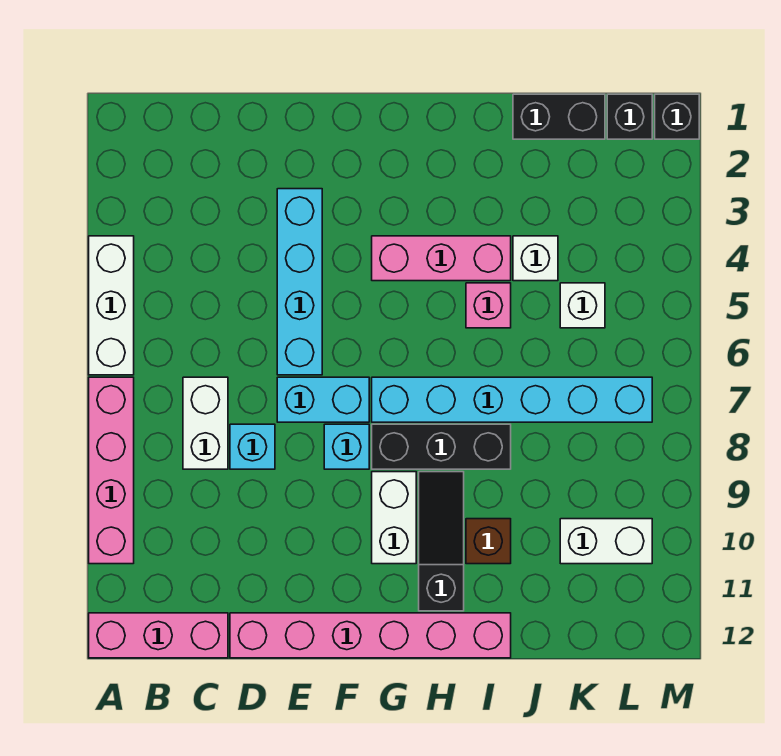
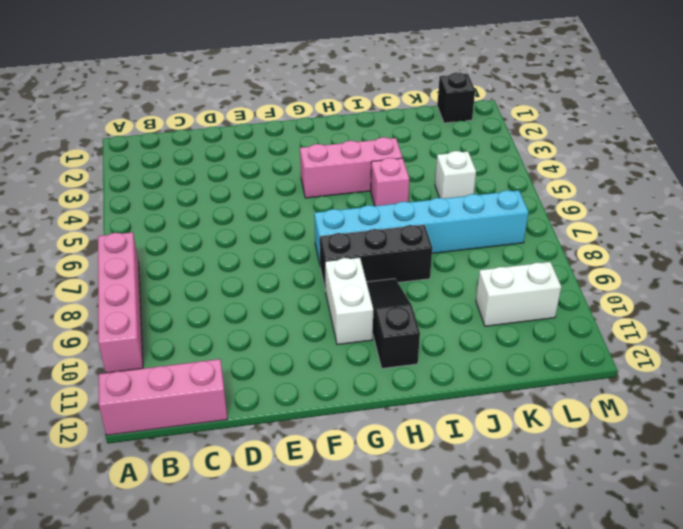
none -> white brick A4:A6 level 1
none -> white brick C7:C8 level 1
none -> cyan brick D8 level 1

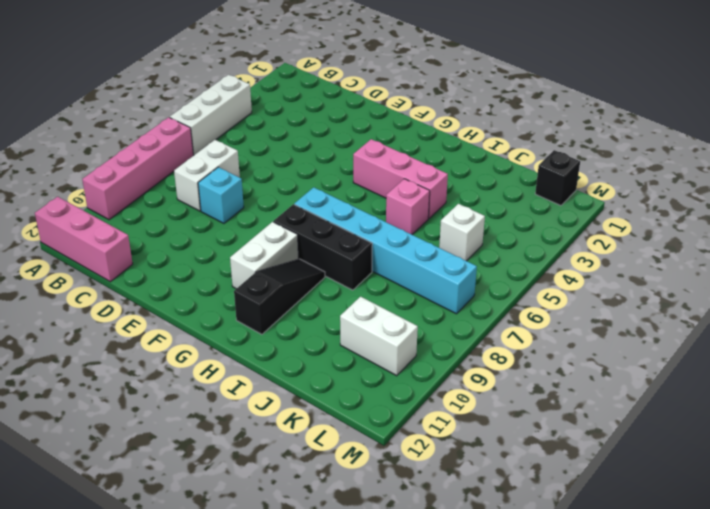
none -> pink brick D12:I12 level 1
none -> cyan brick E3:E6 level 1
none -> cyan brick E7:F7 level 1

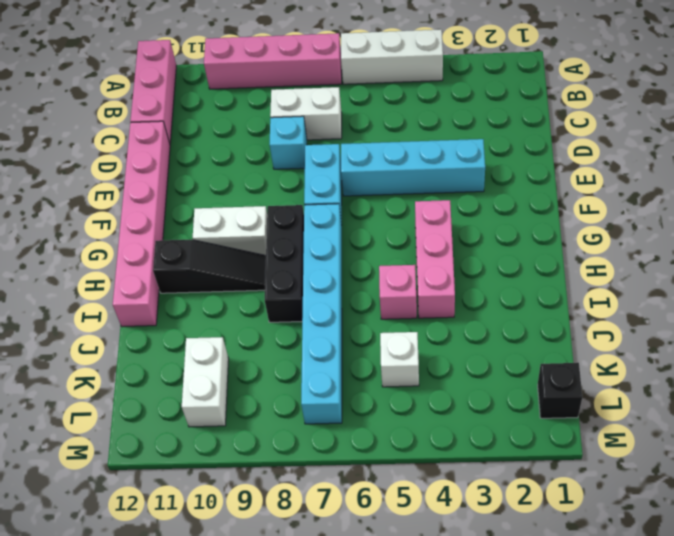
none -> cyan brick F8 level 1
none -> brown brick I10 level 1
none -> black brick J1:K1 level 1

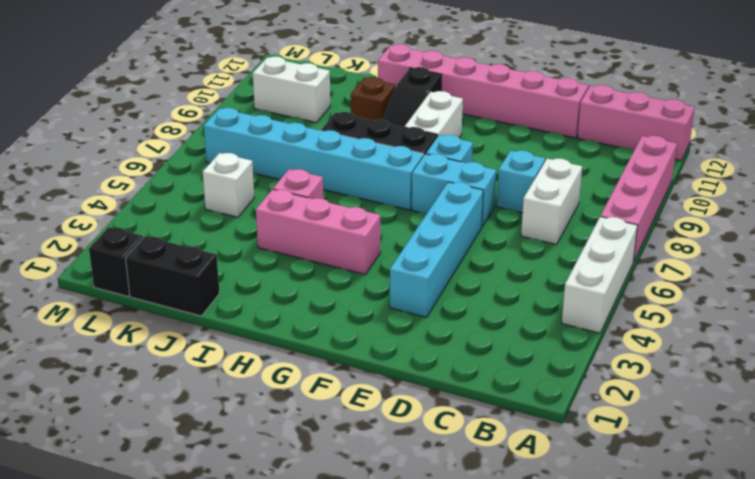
none -> white brick J4 level 1
none -> black brick M1 level 1

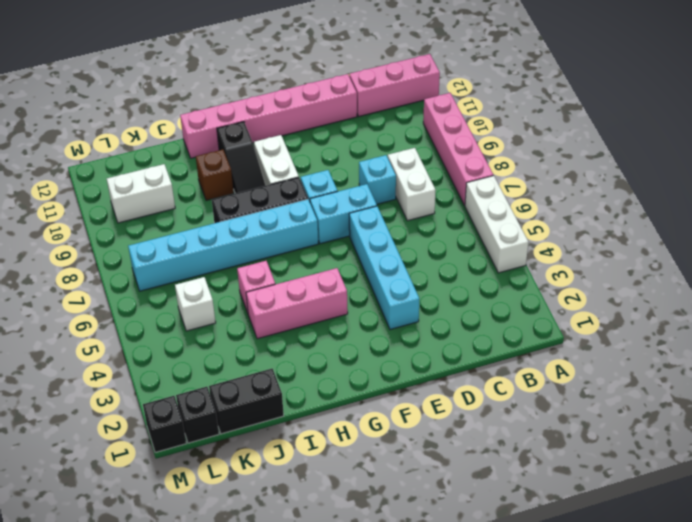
none -> white brick J4 level 1

